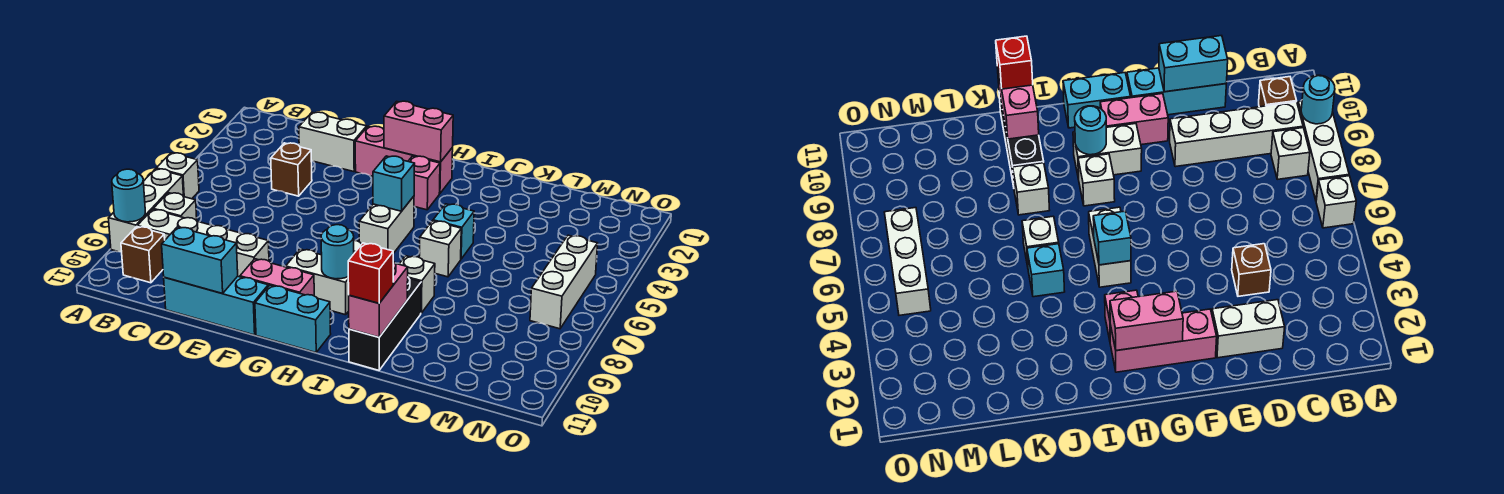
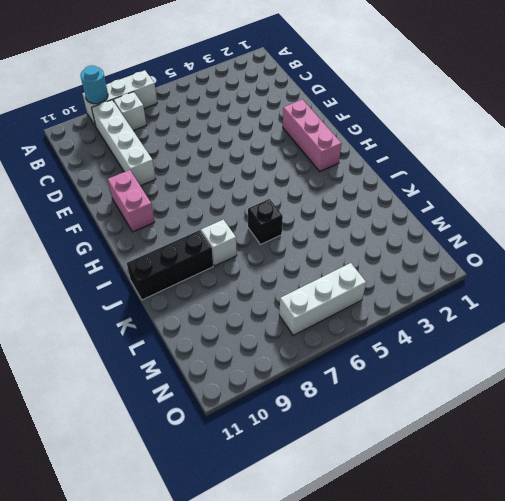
black brick J6 level 1 -> white brick J6 level 1
none -> white brick A6 level 1
none -> brown brick B10 level 1
none -> white brick D2:E2 level 1

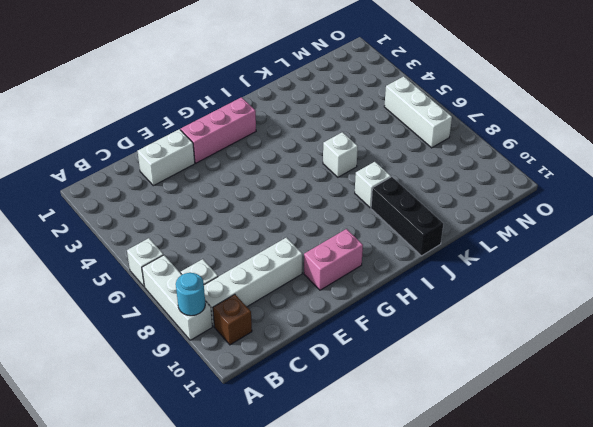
none -> brown brick D4 level 1
none -> cyan brick D11:F11 level 1
none -> white brick G9:H9 level 1

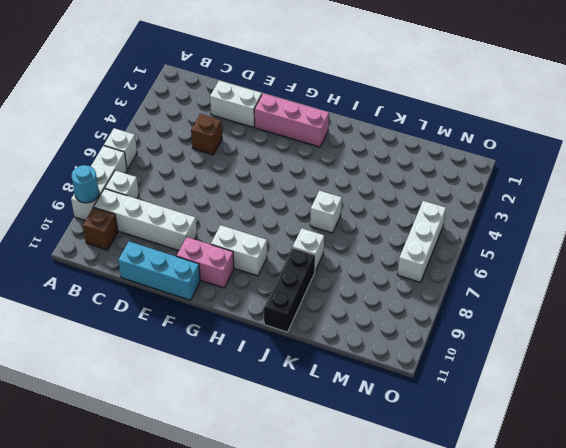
none -> cyan brick G11:H11 level 1
none -> pink brick H3 level 1
none -> white brick H5:H6 level 1

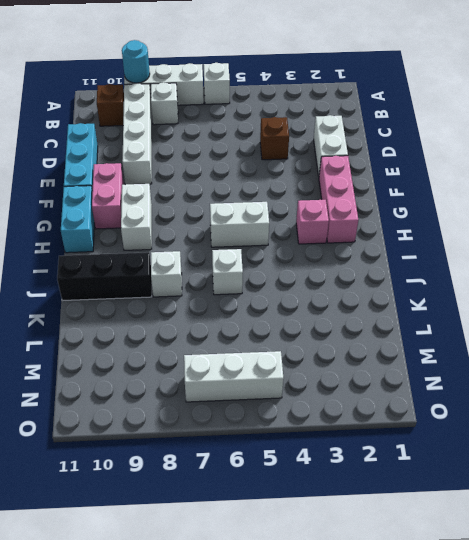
none -> white brick H8 level 1
none -> cyan brick J5 level 1
none -> cyan brick D11:E11 level 2

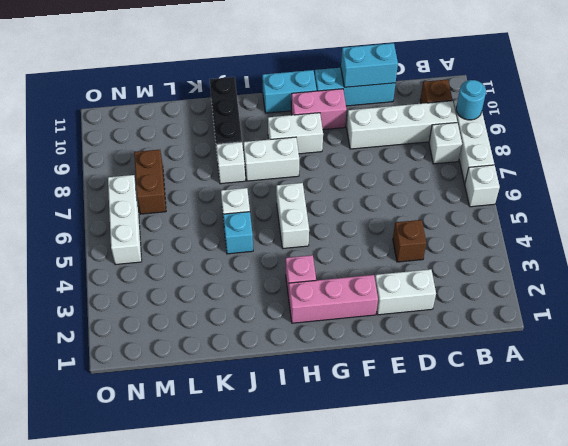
white brick H8:I8 level 1 -> white brick H8 level 1
brown brick M7:M8 level 1 -> none
none -> pink brick G2:H2 level 2
none -> cyan brick H5 level 2
none -> cyan round brick H9 level 2

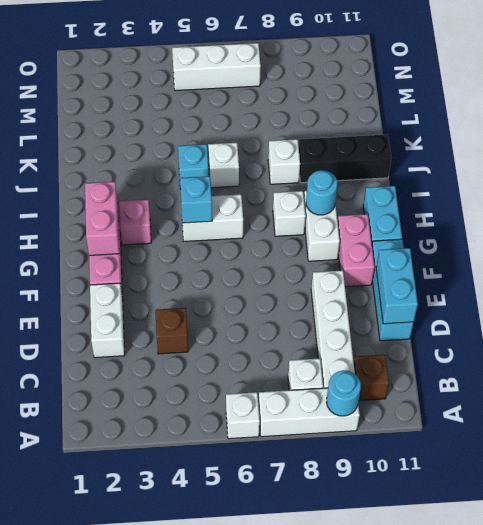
none -> pink brick J10:J11 level 2
none -> red brick J11 level 3

